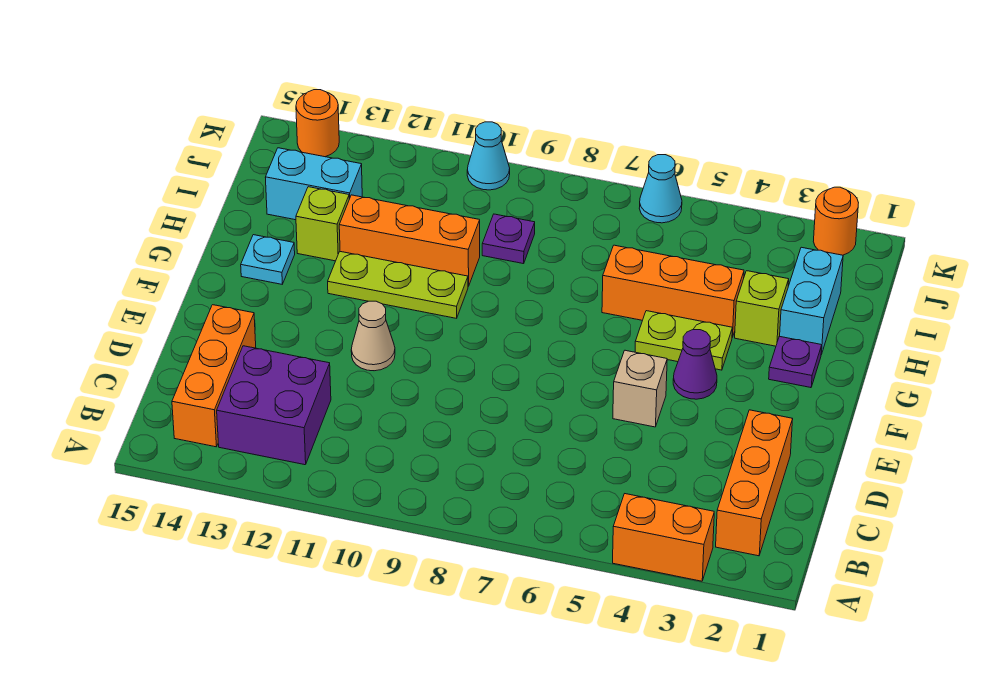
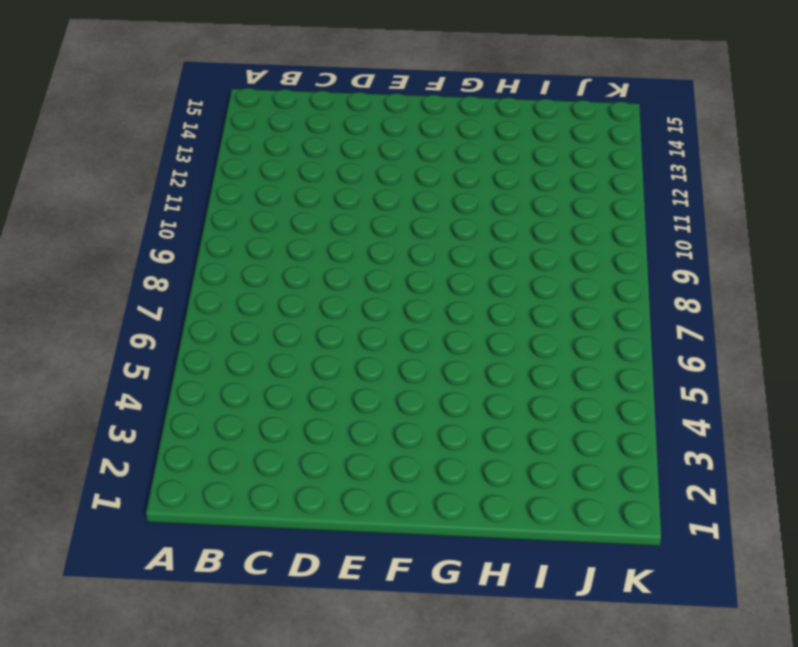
none -> orange brick A3:A4 level 1
none -> orange brick B2:D2 level 1
none -> purple brick B12:C13 level 1

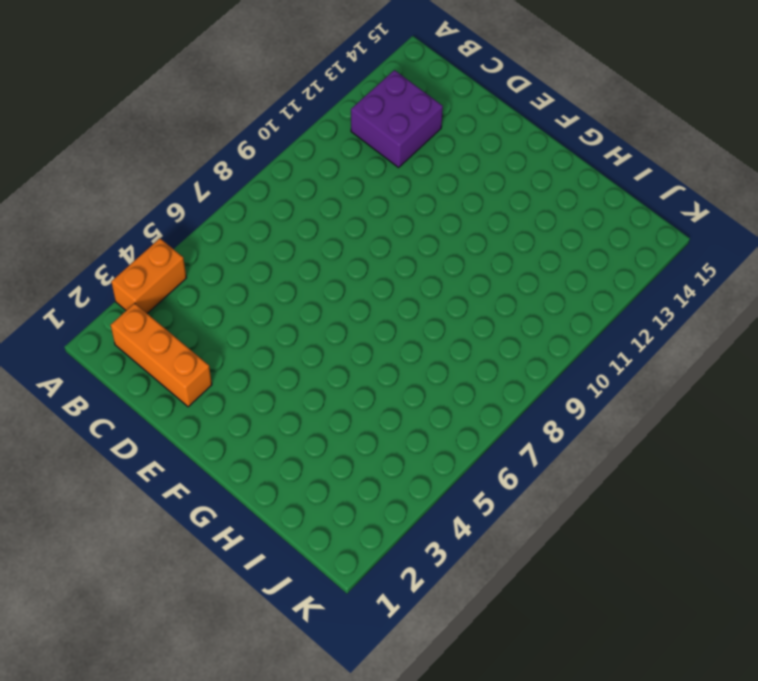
none -> orange brick B14:D14 level 1
none -> tan brick E5 level 1
none -> tan cone E11 level 1

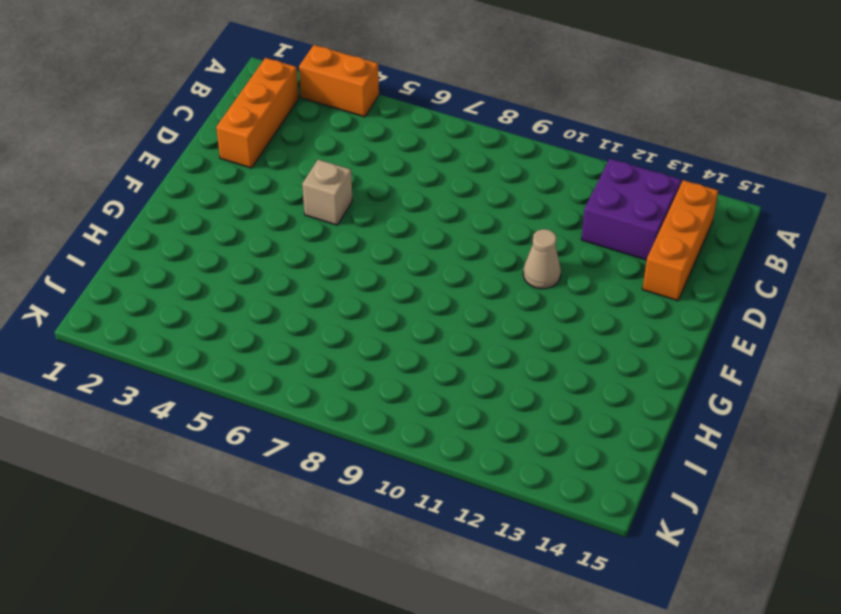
none -> purple cone F4 level 1
none -> purple plate G2 level 1
none -> lime plate G4:G5 level 1

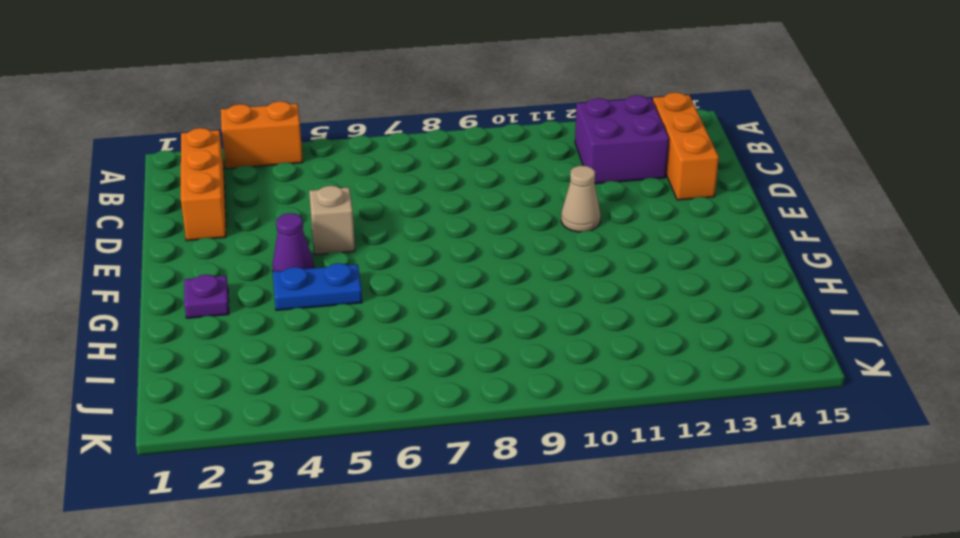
blue plate G4:G5 level 1 -> lime plate G4:G5 level 1
none -> lime plate G10:G12 level 1
none -> cyan plate G14 level 1
none -> cyan brick H2:I2 level 1

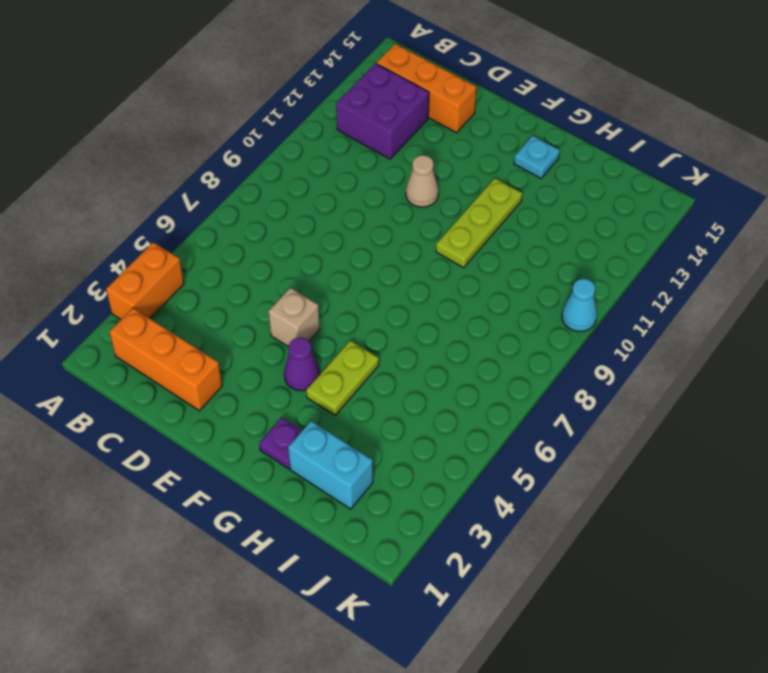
none -> lime brick H3 level 1
none -> orange brick H4:H6 level 1
none -> orange brick H10:H12 level 1

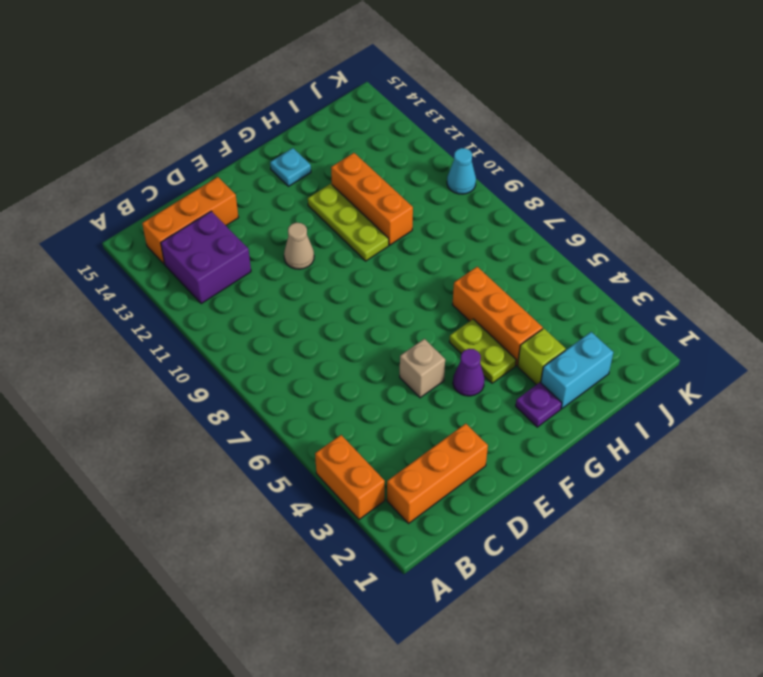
none -> lime brick H13 level 1
none -> purple plate I9 level 1
none -> cyan brick I13:I14 level 1

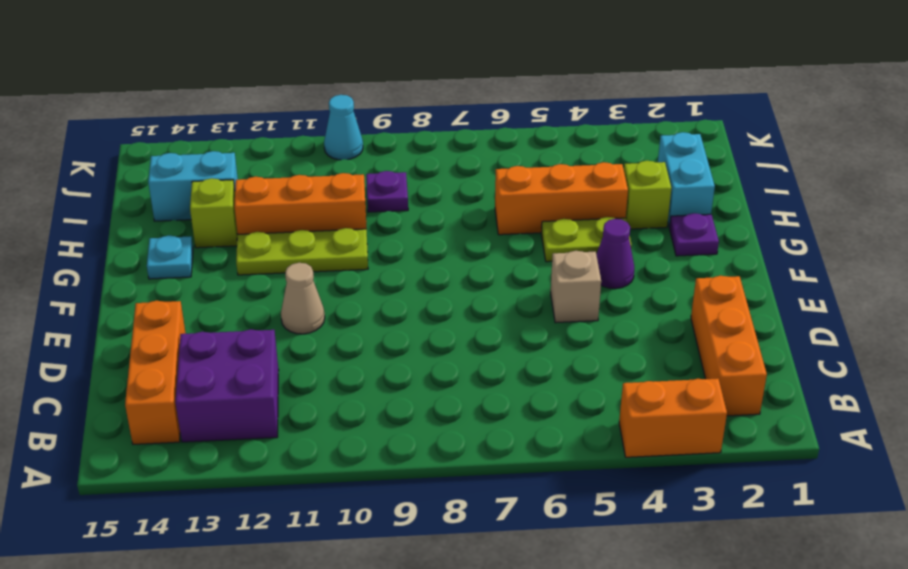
none -> orange round brick K2 level 1
none -> cyan cone K6 level 1
none -> orange round brick K14 level 1

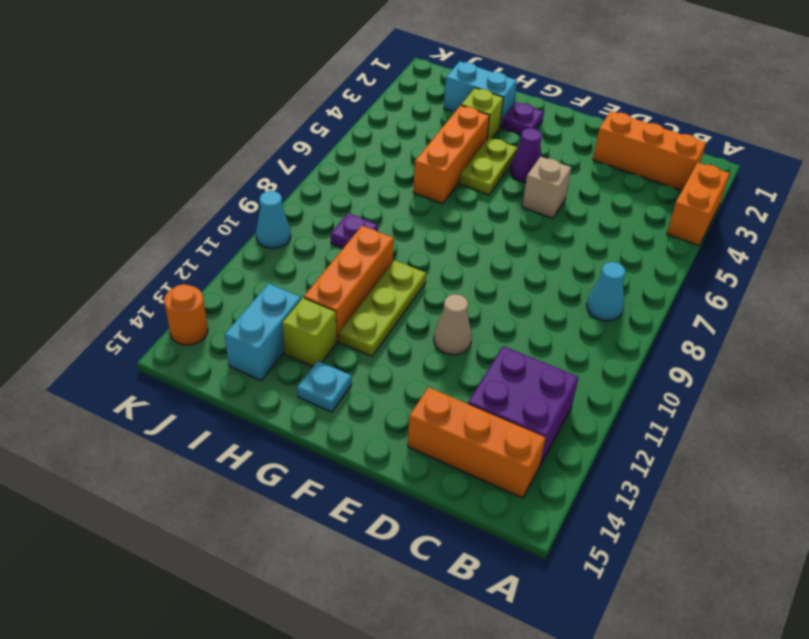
cyan cone B8 level 1 -> cyan cone K6 level 1
none -> orange round brick K2 level 1

